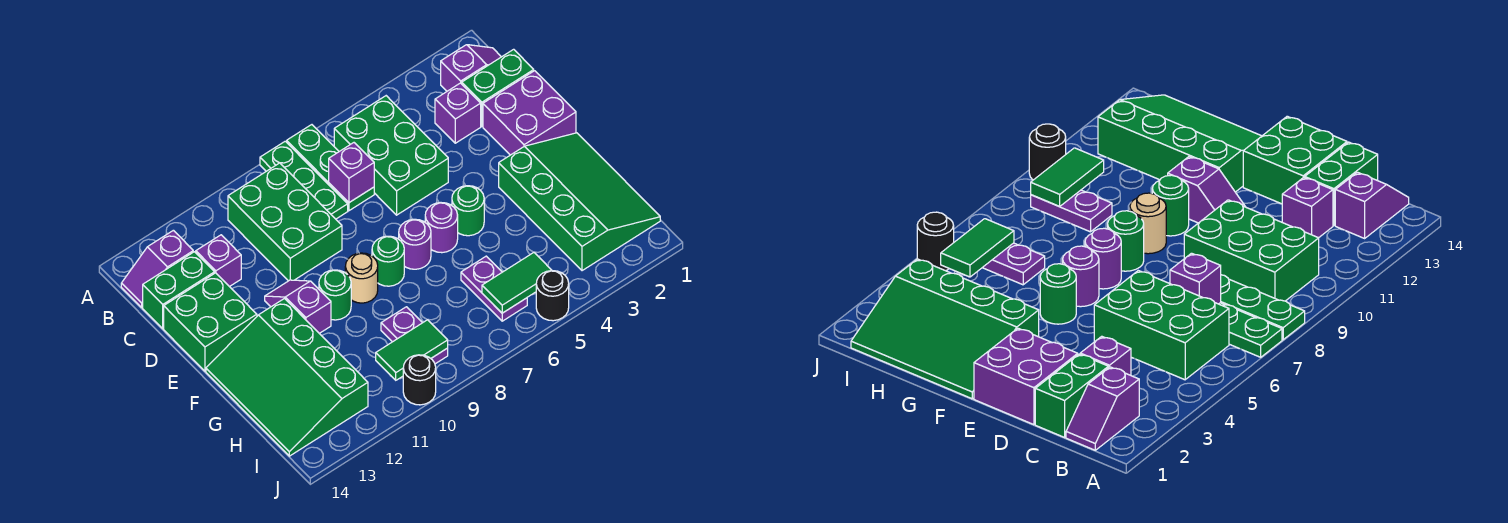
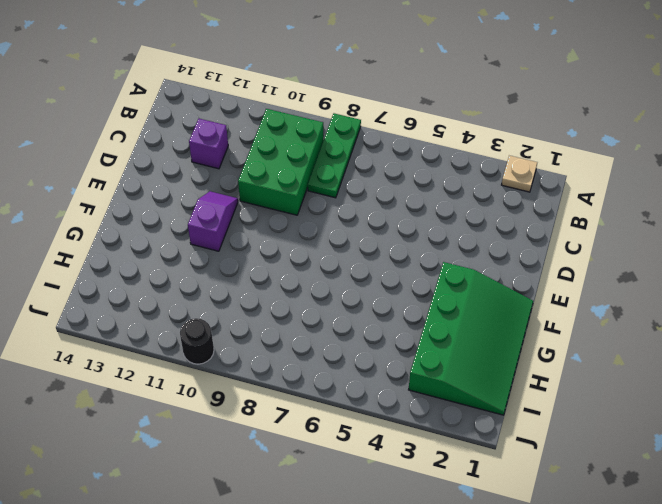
tan plate A2 level 1 -> none
none -> green plate A7:C7 level 1
none -> purple slope B1:B2 level 1 top 2
none -> green brick B5:D6 level 1

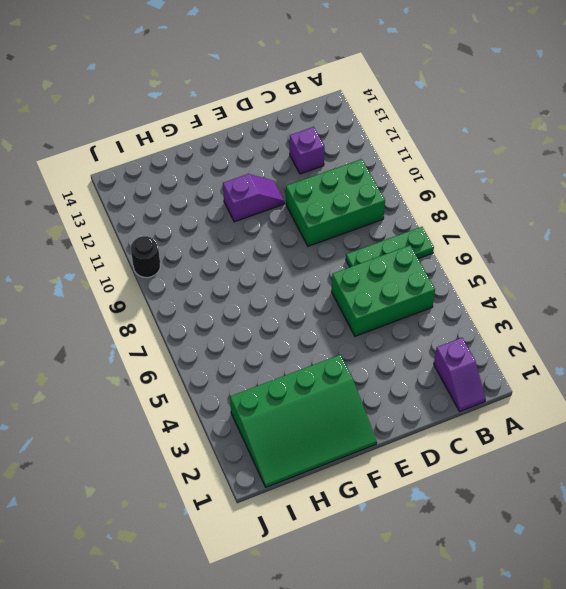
none -> green plate A8:C8 level 1
none -> purple slope B13:B14 level 1 top 13
none -> green brick C1:C2 level 1

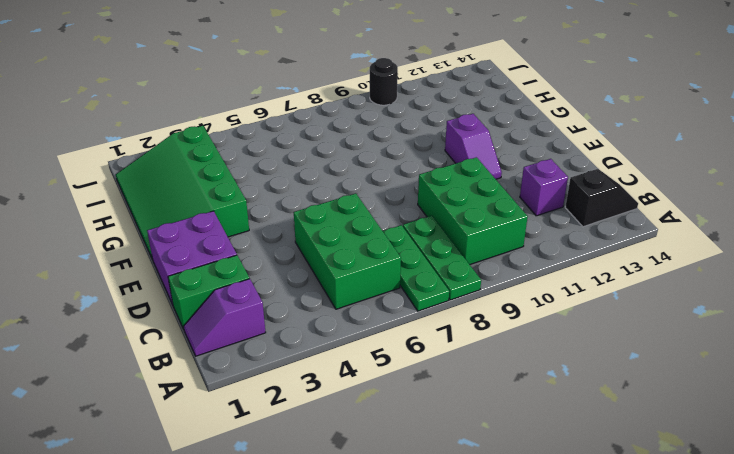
black slope B13:B14 level 1 top 13 -> purple slope B13:B14 level 1 top 13
none -> purple brick C3 level 1
none -> green brick C13:C14 level 1
none -> green brick D13:E14 level 1

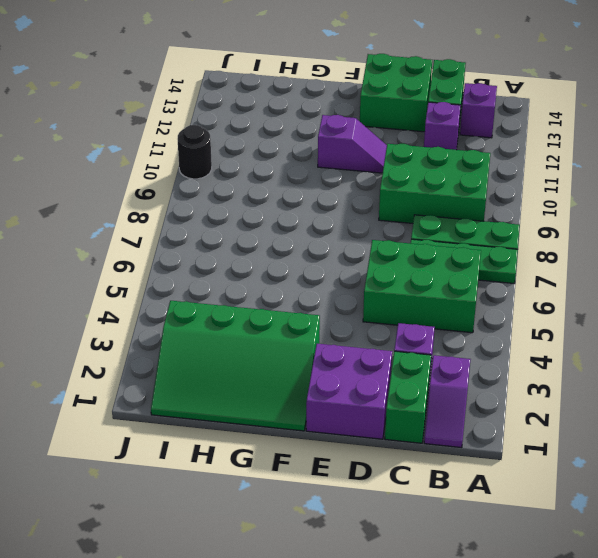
none -> green round brick F5 level 1
none -> purple round brick F6 level 1
none -> purple round brick F7 level 1

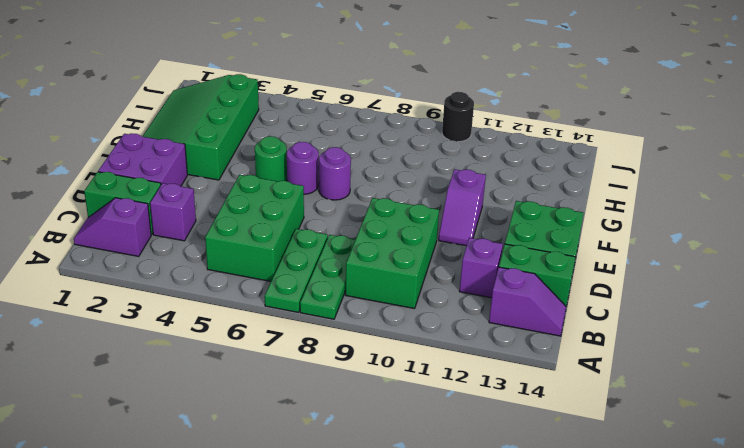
none -> green round brick F8 level 1
none -> tan round brick F9 level 1
none -> green round brick F10 level 1

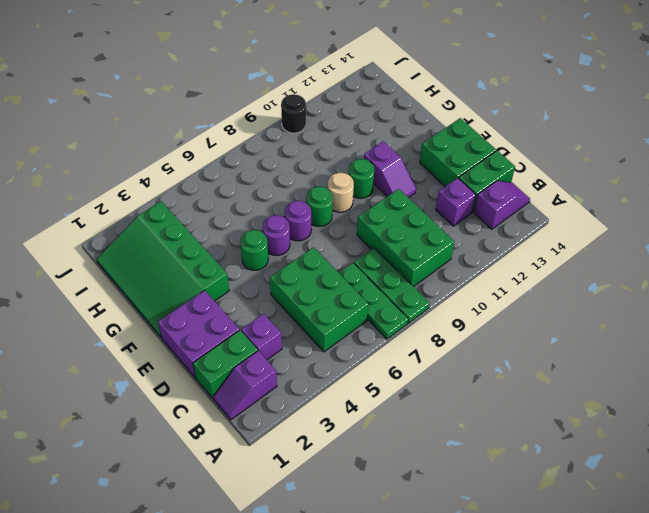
none -> green slope F12:I14 level 1 top 12
none -> purple plate H6:I6 level 1
none -> purple plate H9:I9 level 1

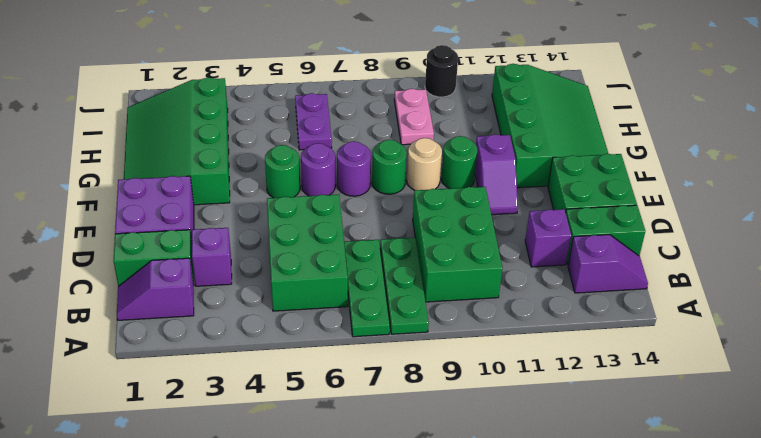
pink plate H9:I9 level 1 -> purple plate H9:I9 level 1
none -> black round brick J5 level 1
none -> purple brick C7 level 2
none -> green tile I5:I6 level 2

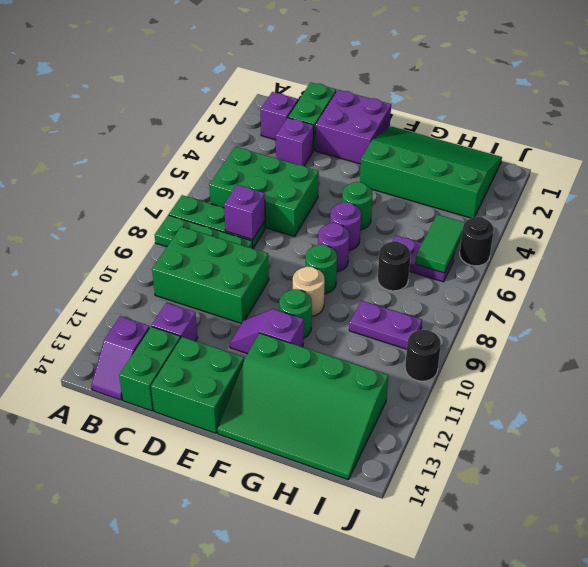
black round brick H7 level 1 -> none
none -> green tile I9:I10 level 2

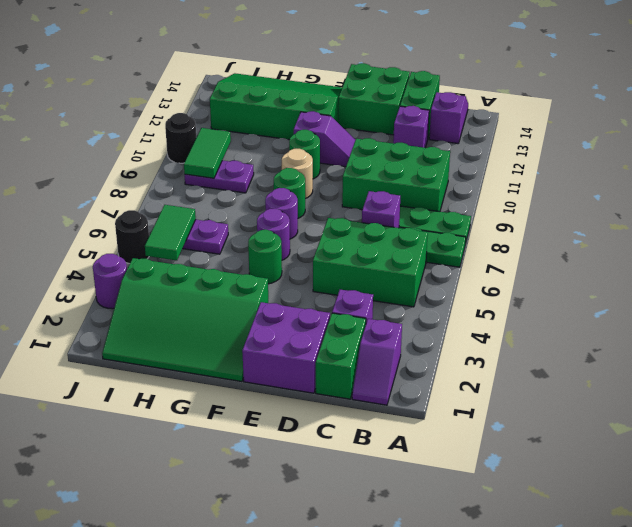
purple round brick J3 level 1 -> none

